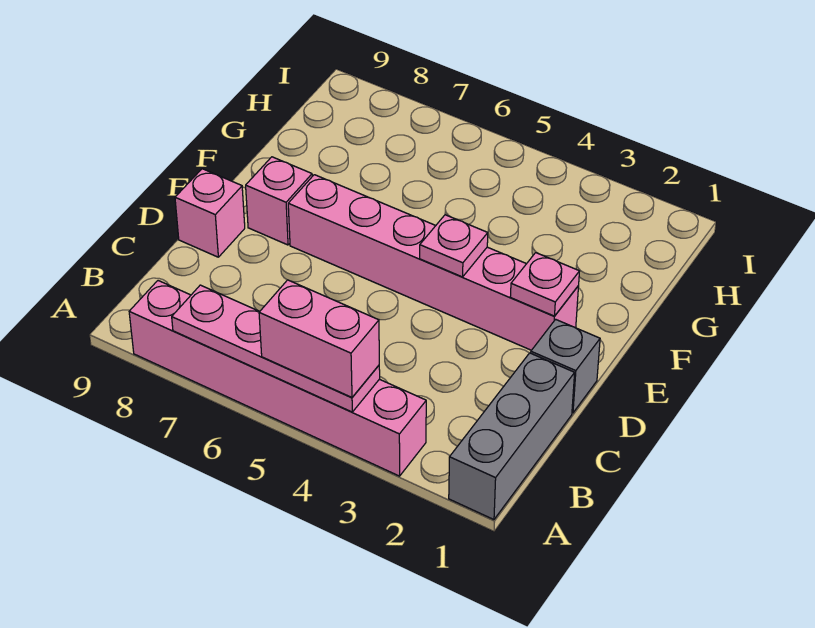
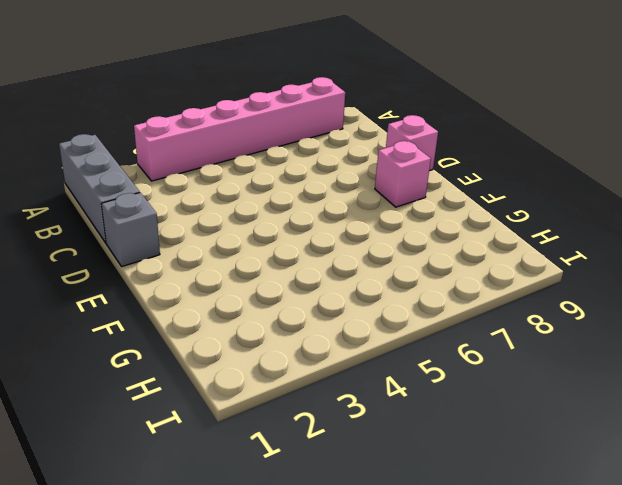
none -> pink brick E2:E7 level 1
none -> pink plate A4:A7 level 2

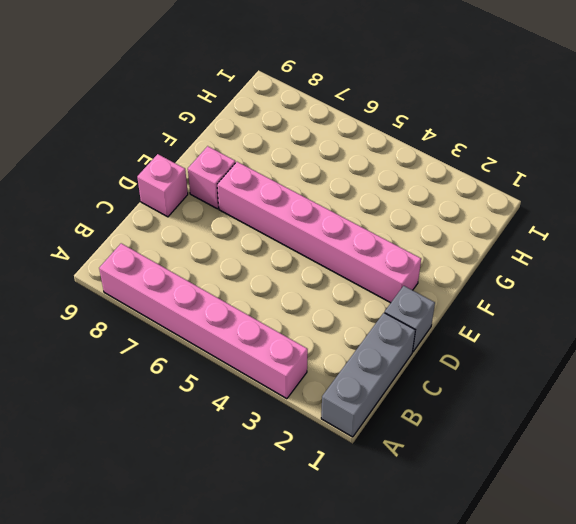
none -> pink plate A4:A7 level 2
none -> pink plate E2 level 2

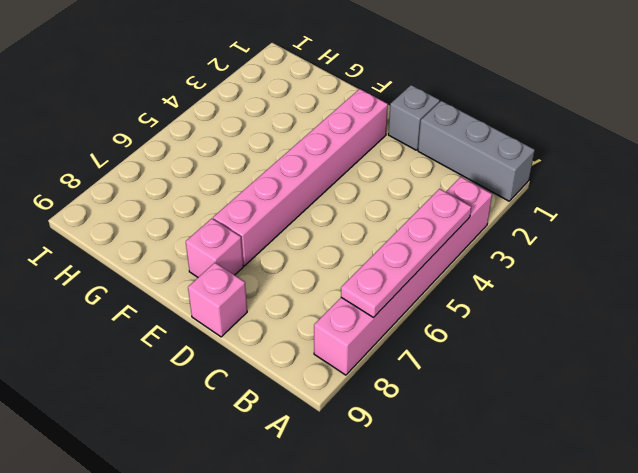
none -> pink plate E2 level 2
none -> pink plate E4 level 2

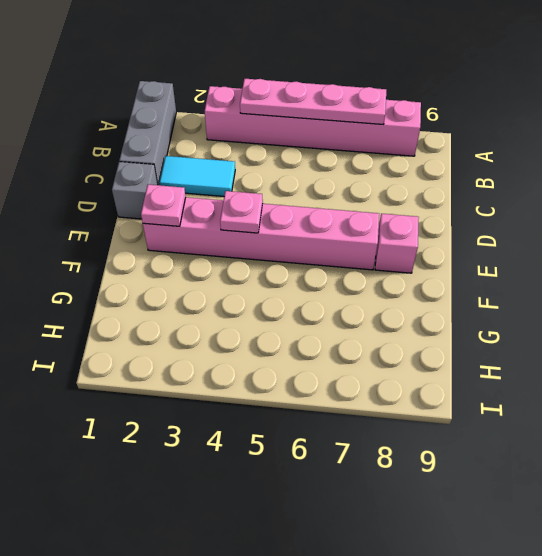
cyan tile C2:C3 level 1 -> none
none -> pink brick D9 level 1
none -> pink brick A4:A5 level 3

